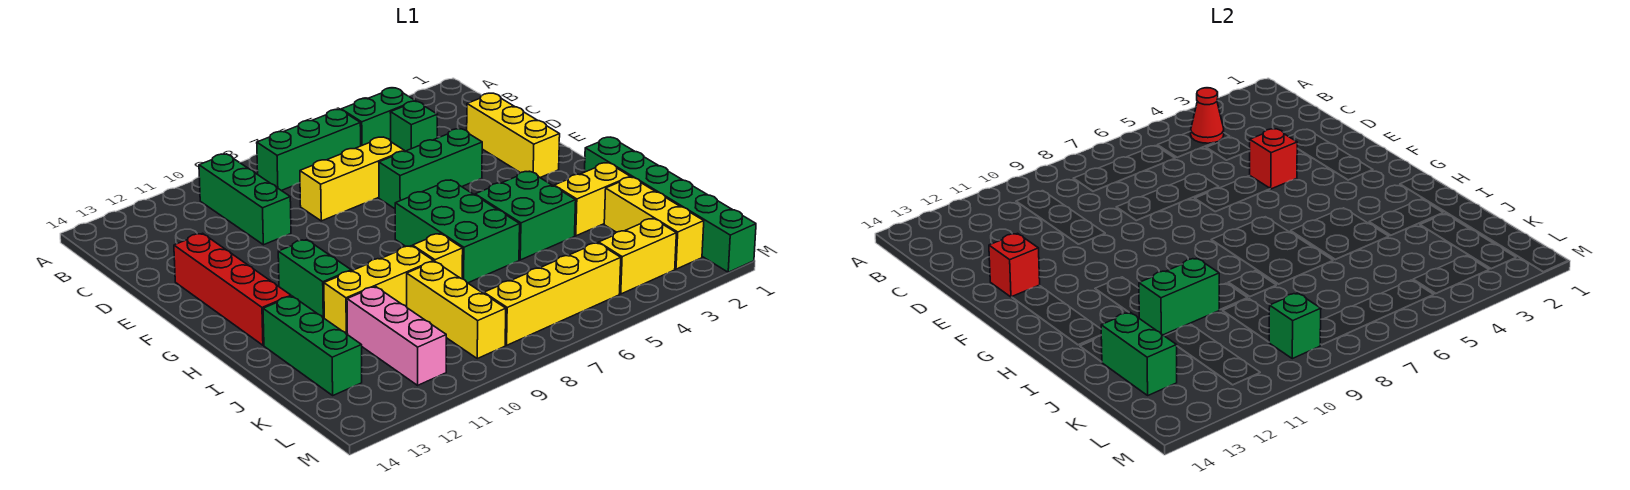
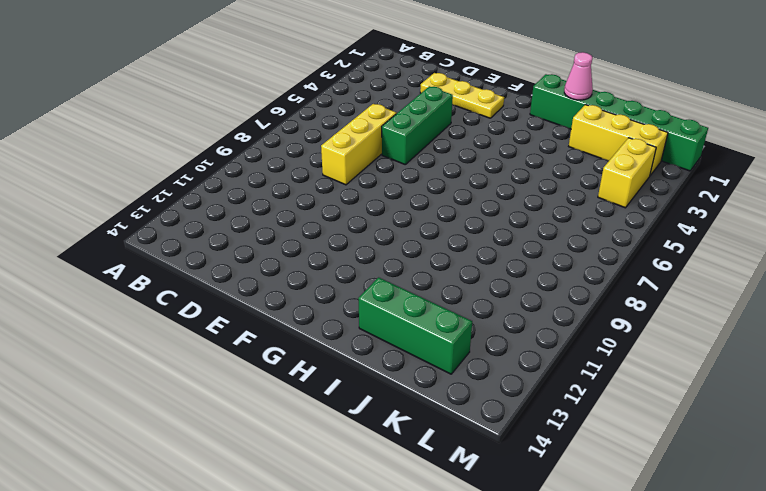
yellow plate D2:F2 level 1 -> yellow brick D2:F2 level 1
pink cone I1 level 2 -> none
none -> green brick B4:B5 level 1
none -> green brick B6:B8 level 1
none -> green brick B10:D10 level 1

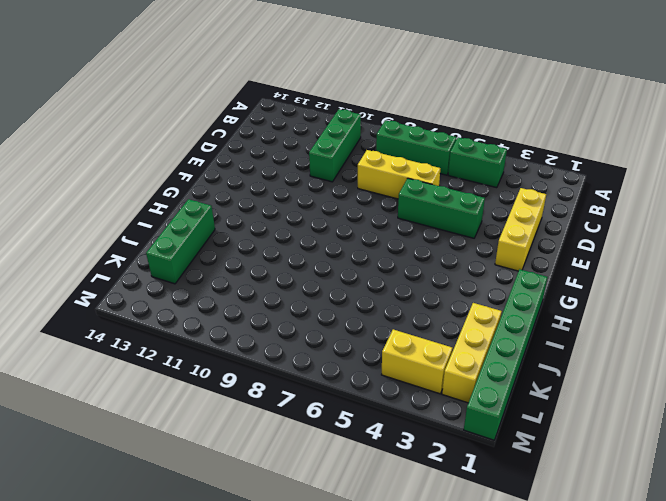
none -> green brick C4 level 1
none -> red brick E13:H13 level 1
none -> green brick G6:I7 level 1

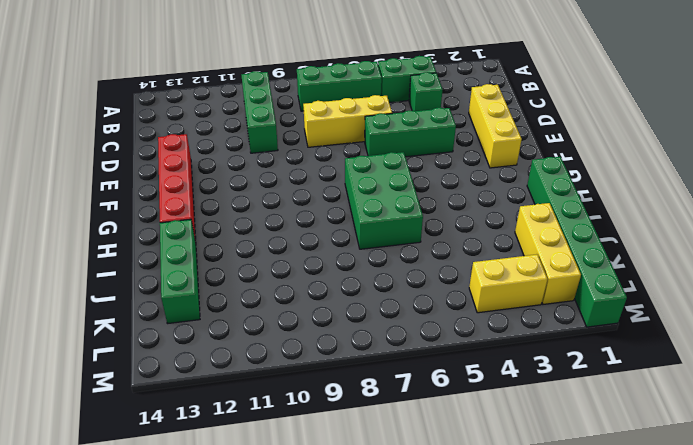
none -> green brick G11:H11 level 1
none -> green brick H4:I5 level 1
none -> yellow brick I2:I3 level 1

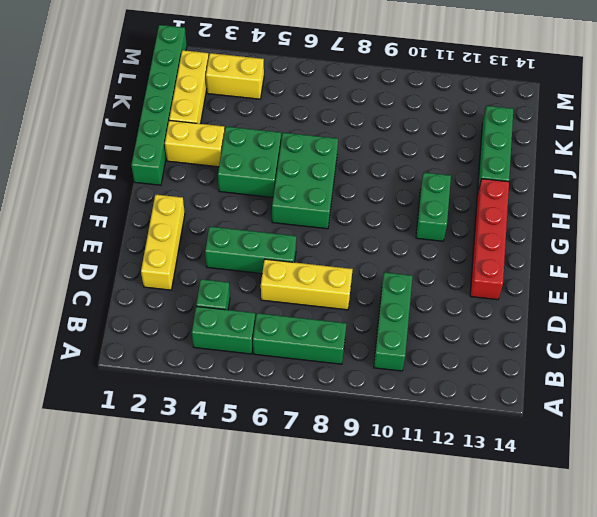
none -> yellow brick I8 level 1
none -> yellow brick I9:I11 level 1
none -> yellow brick J9:L9 level 1

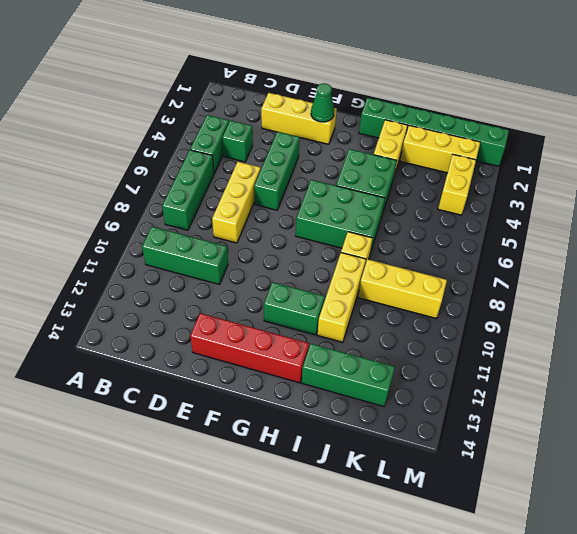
green cone F2 level 2 -> none
none -> pink brick J11:L11 level 1
none -> yellow brick L5:L8 level 1
none -> red cone B4 level 2

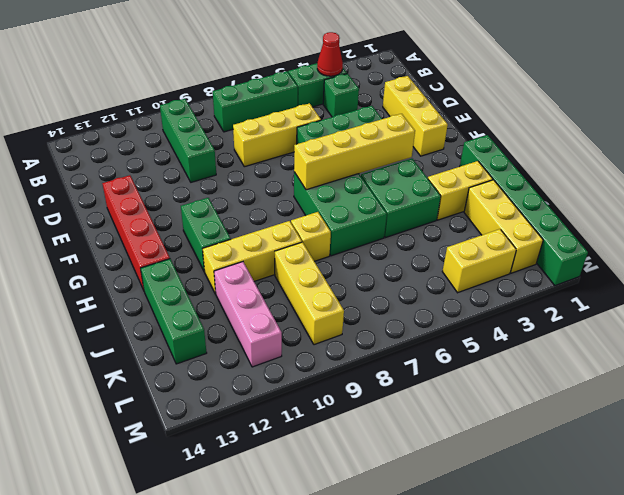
yellow brick G4:G7 level 2 -> yellow brick L5:L8 level 1
none -> red brick E4 level 2
none -> red brick E13 level 2
none -> green brick I10:I11 level 2

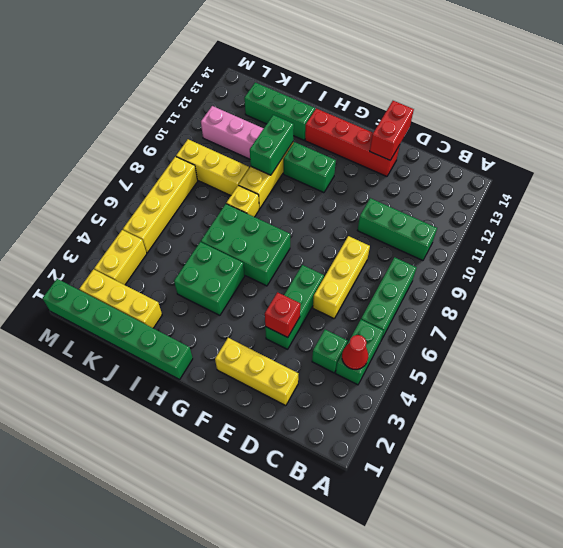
red brick E13:E14 level 2 -> red brick E13 level 2
none -> yellow brick I2:I3 level 1
none -> green brick J13:K13 level 2
none -> green brick L9 level 2

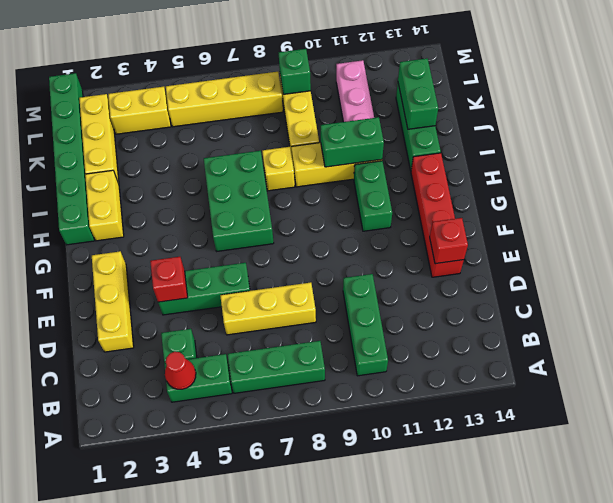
yellow brick H2:I2 level 1 -> yellow brick I2:I3 level 1
none -> green brick H4:I5 level 1

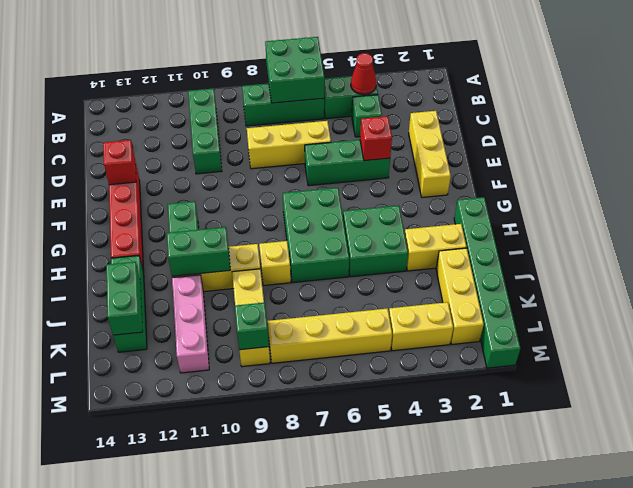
green brick A6:B7 level 2 -> none

